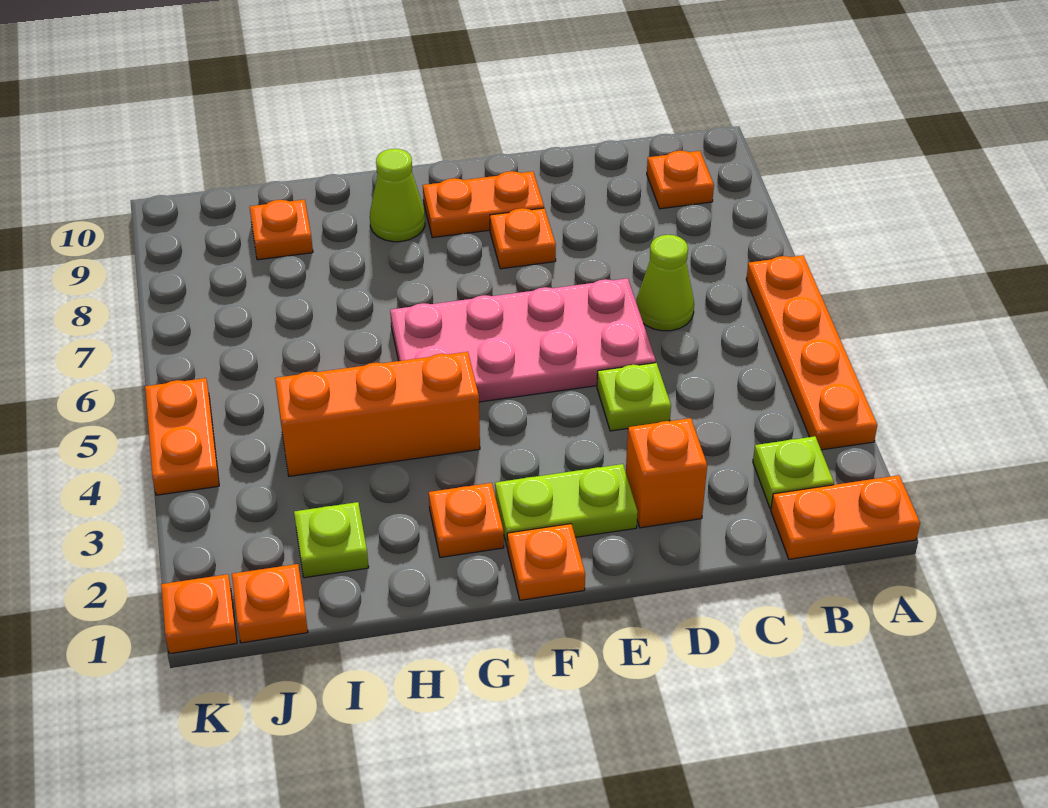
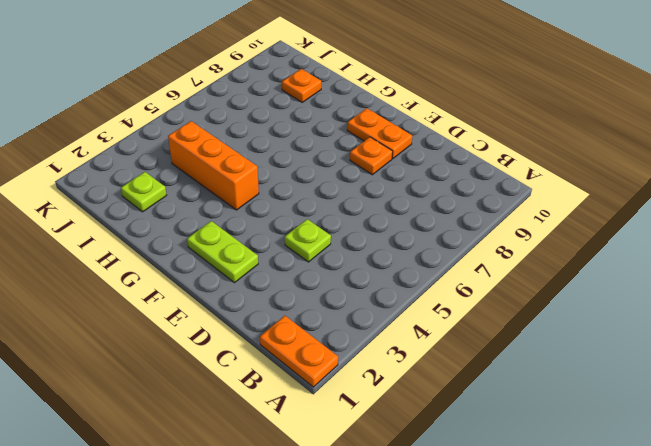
none -> orange plate A3:A6 level 1
none -> lime plate B2 level 1
none -> orange plate B9 level 1

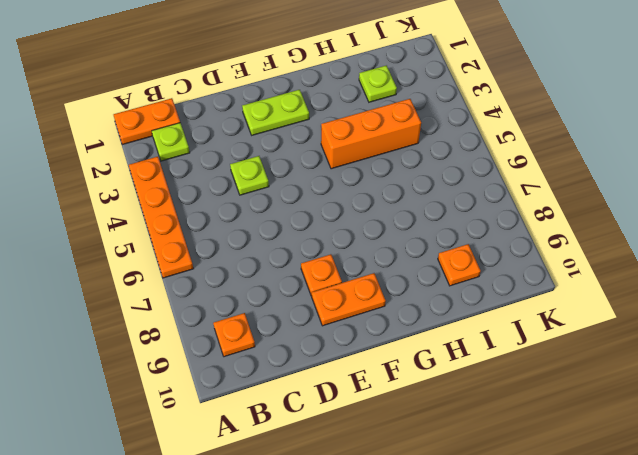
none -> lime cone C6 level 1
none -> orange brick D2 level 1
none -> pink plate D5:G6 level 1

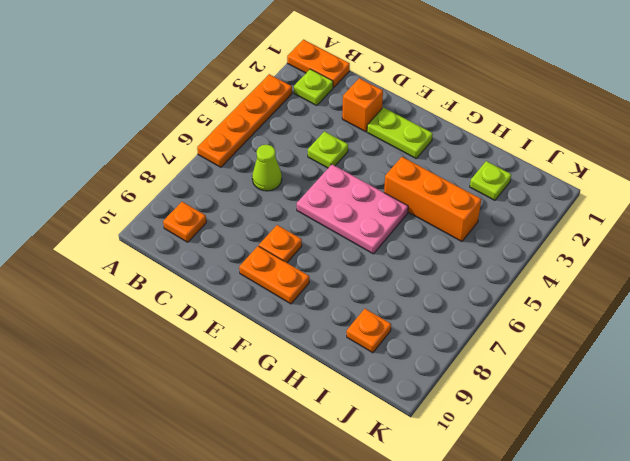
pink plate E5:G6 level 1 -> pink plate D5:G6 level 1
none -> orange plate F1 level 1
none -> orange plate G2 level 1
none -> lime cone G9 level 1

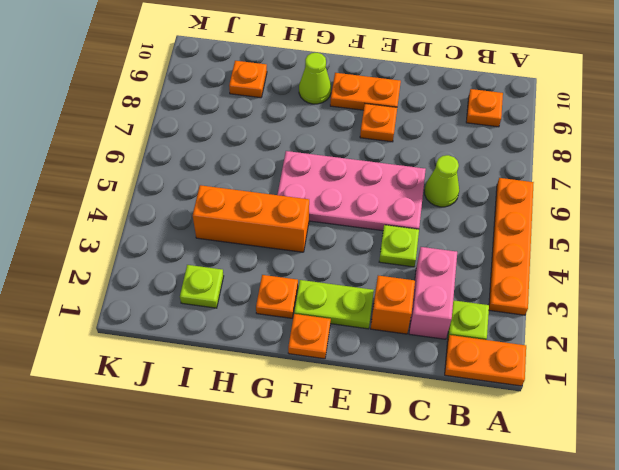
pink brick C2:C3 level 1 -> none
none -> orange plate J1 level 1
none -> orange plate K1 level 1
none -> orange plate K4:K5 level 1

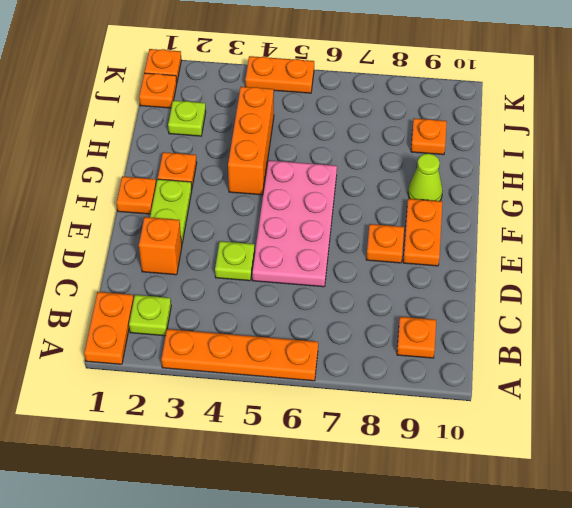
none -> lime cone C6 level 1

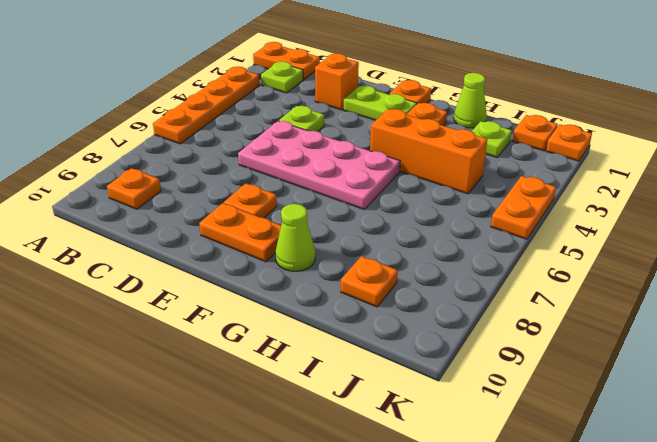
lime cone H1 level 1 -> lime cone C6 level 1

